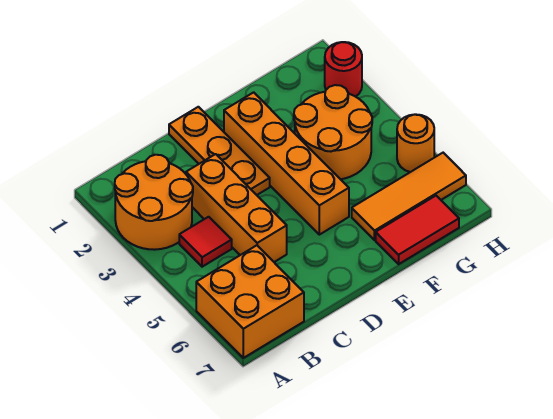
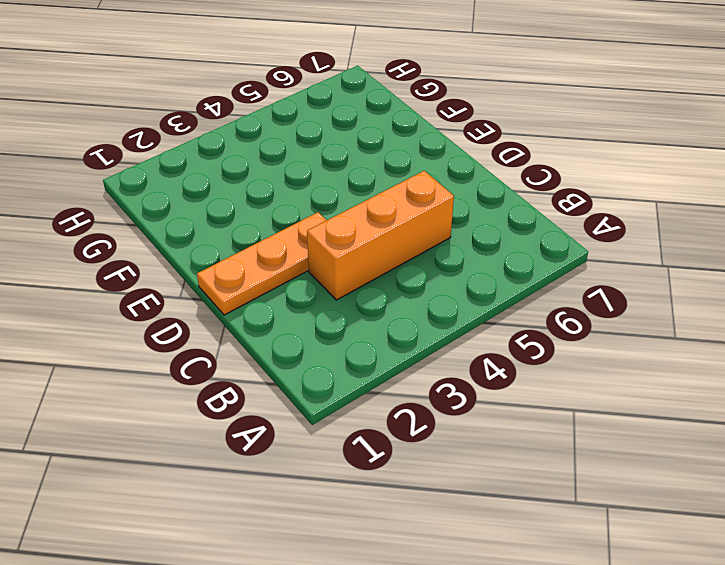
none -> orange round brick A2:B3 level 1
none -> orange brick A6:B7 level 1

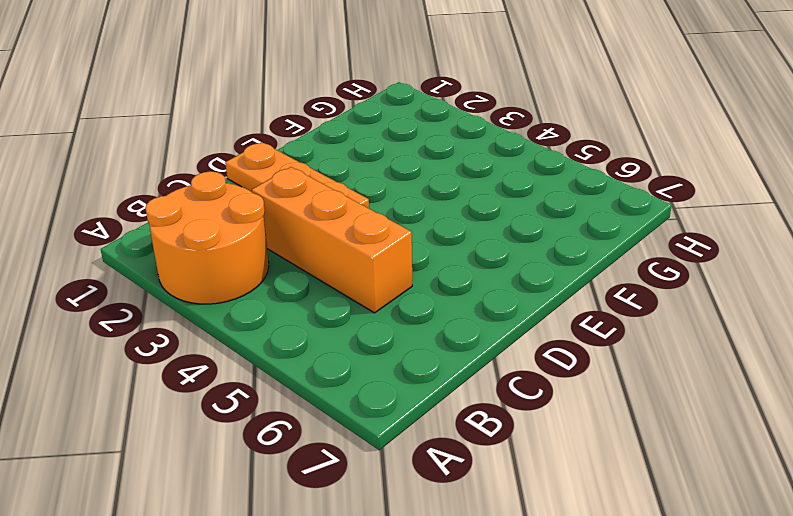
none -> orange brick A6:B7 level 1
none -> red tile B4 level 1

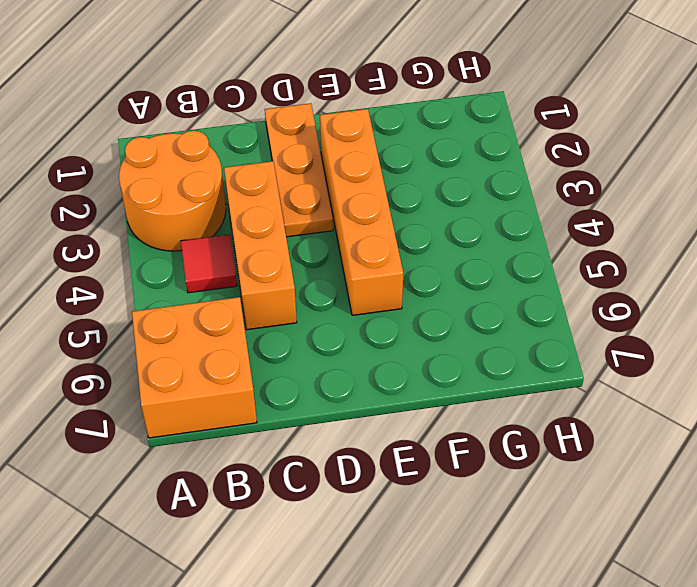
none -> orange round brick F3:G4 level 1
none -> orange tile F6:H6 level 1

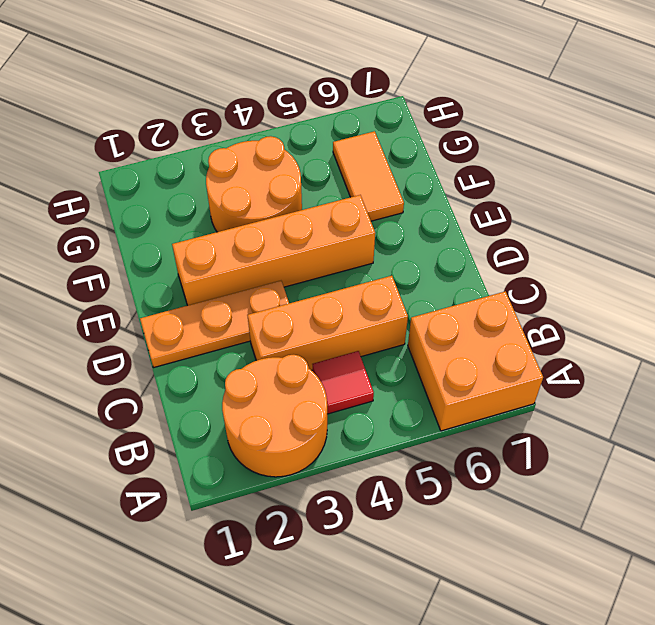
orange tile F6:G6 level 1 -> orange tile F6:H6 level 1
none -> red tile F7:G7 level 1
none -> red round brick H2 level 1

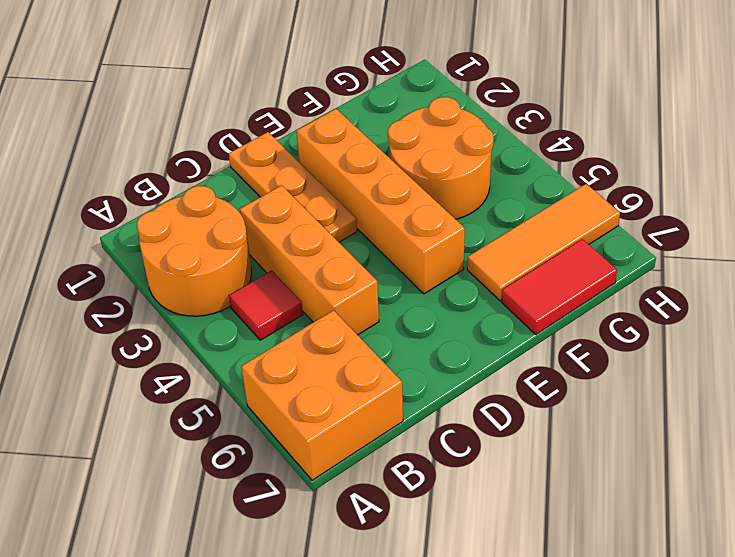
none -> red round brick H2 level 1
none -> orange round brick H5 level 1

